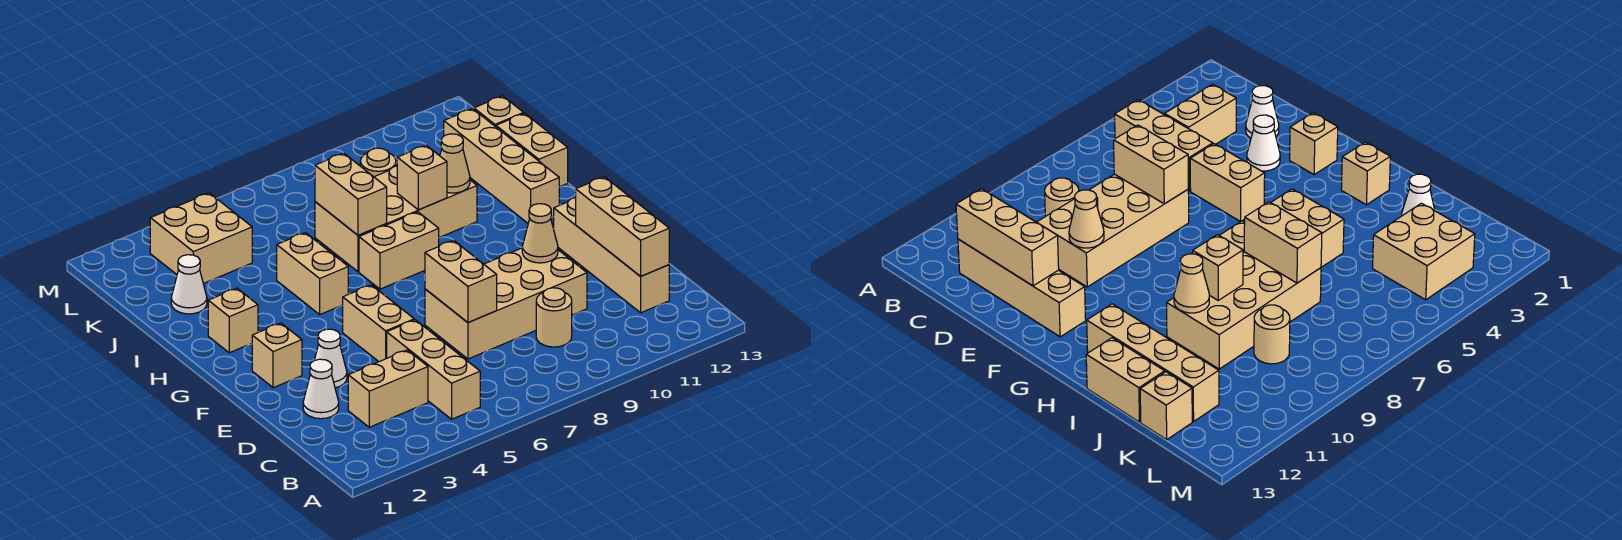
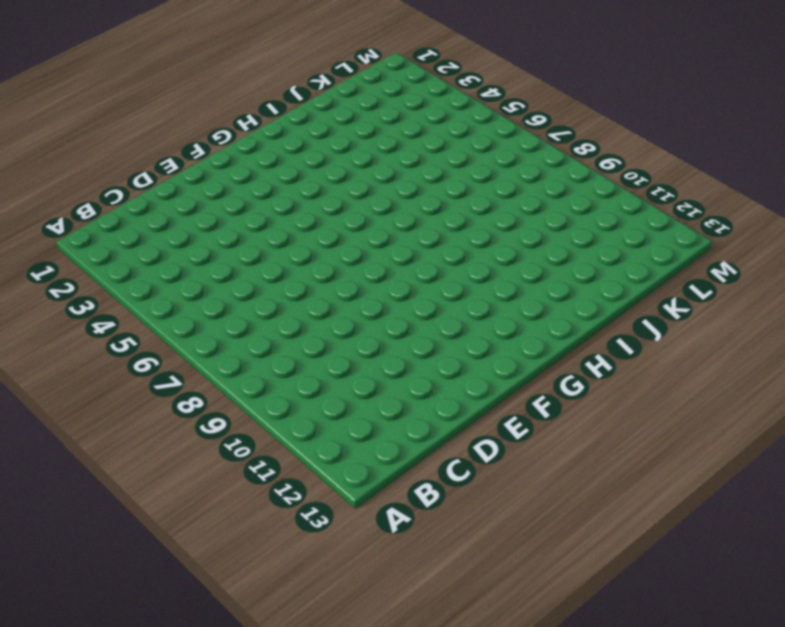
none -> tan brick B5:D5 level 1
none -> tan brick C3:C4 level 1
none -> tan round brick C9 level 1

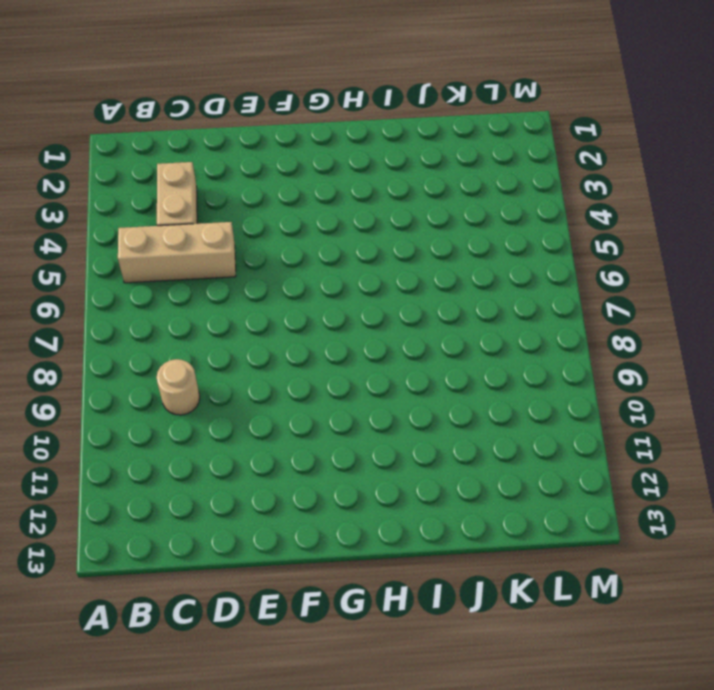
none -> tan brick C12:F12 level 1
none -> white cone D2 level 1
none -> tan brick D7:E10 level 1

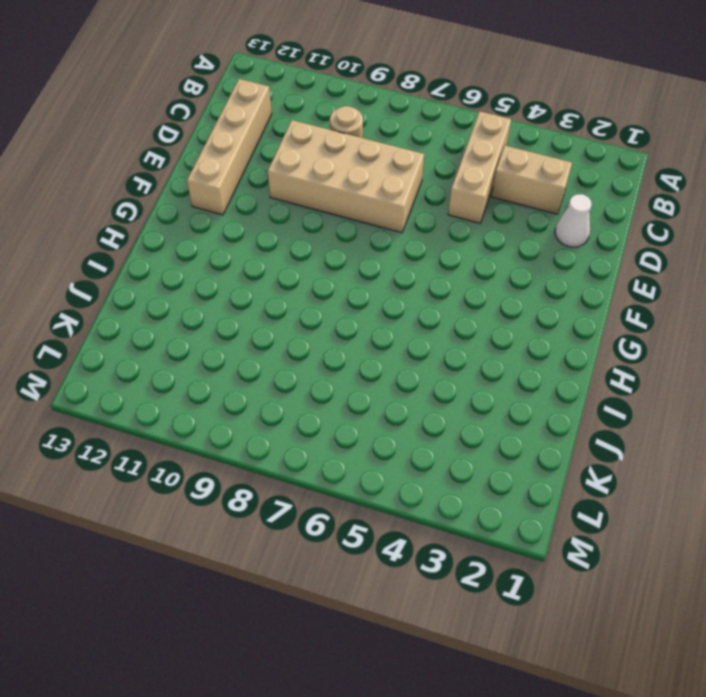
none -> white cone E3 level 1
none -> tan brick E5:F5 level 1
none -> tan brick F2 level 1

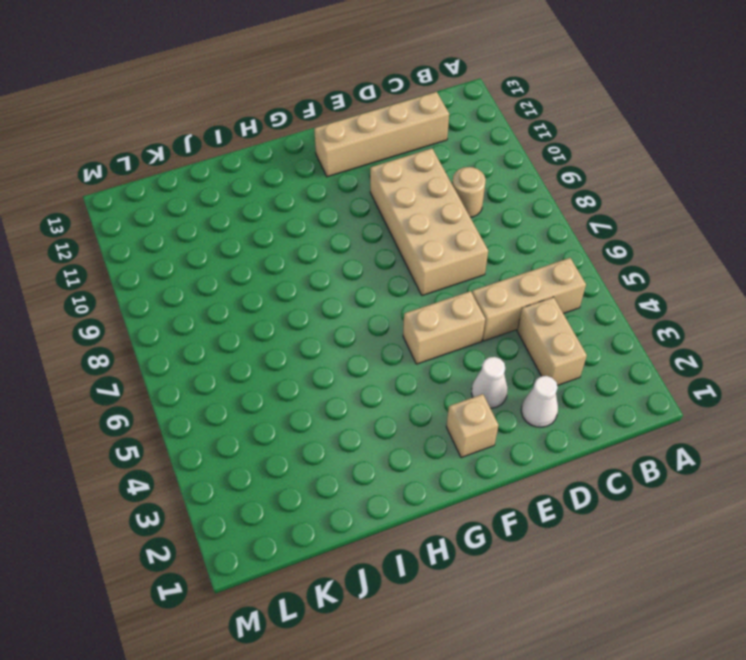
none -> tan brick H2 level 1
none -> tan brick H5:I5 level 1
none -> tan brick H7:H8 level 1

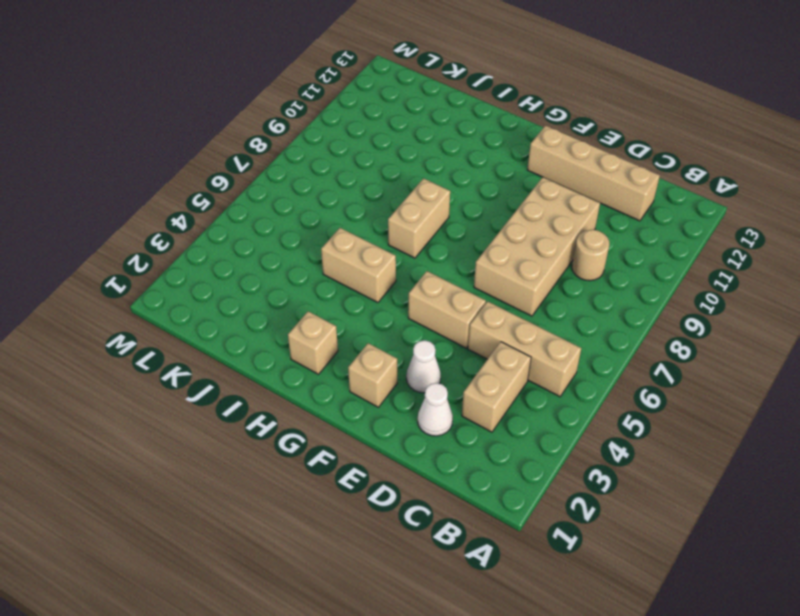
none -> tan brick H12:K12 level 1
none -> tan brick I7:J10 level 1
none -> tan brick I13:J13 level 1

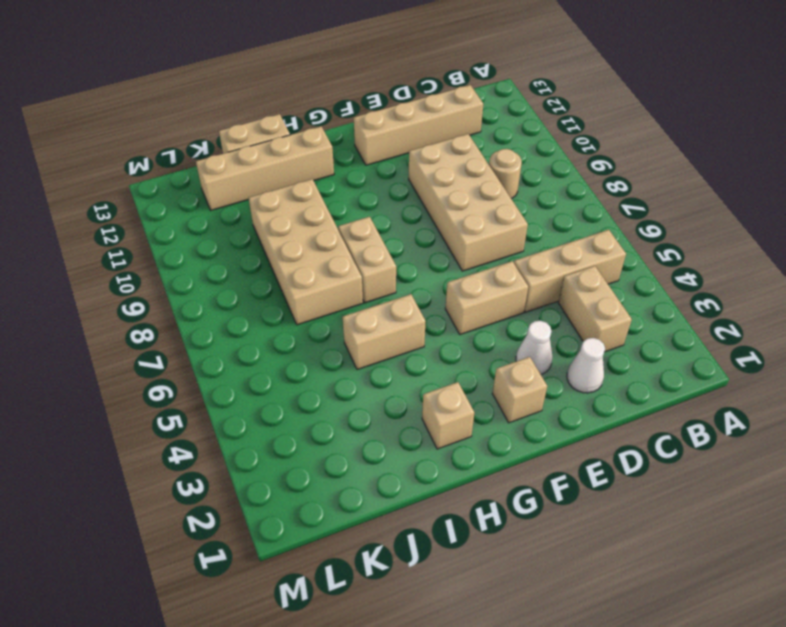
none -> white cone J2 level 1
none -> tan brick K3:L4 level 1
none -> tan round brick K9 level 1

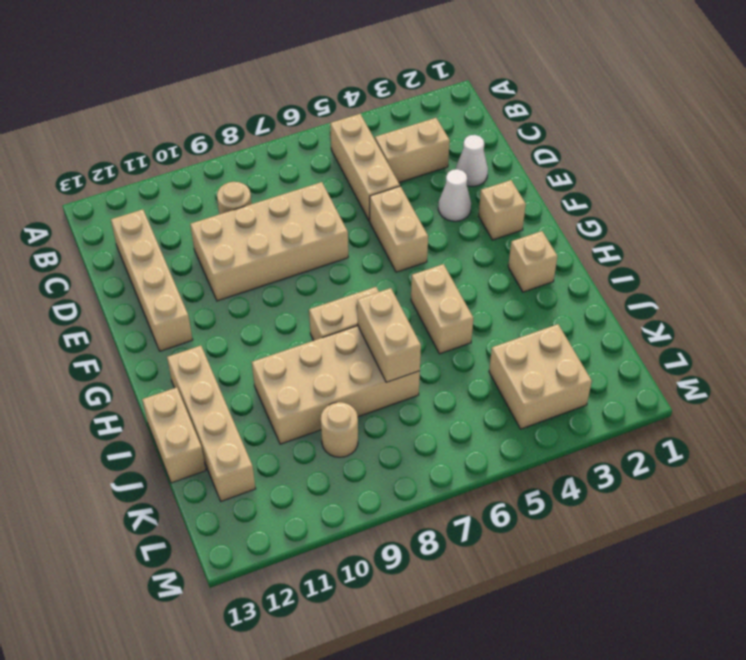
none -> white cone J2 level 1
none -> tan brick K13 level 1
none -> tan brick C12:E12 level 2

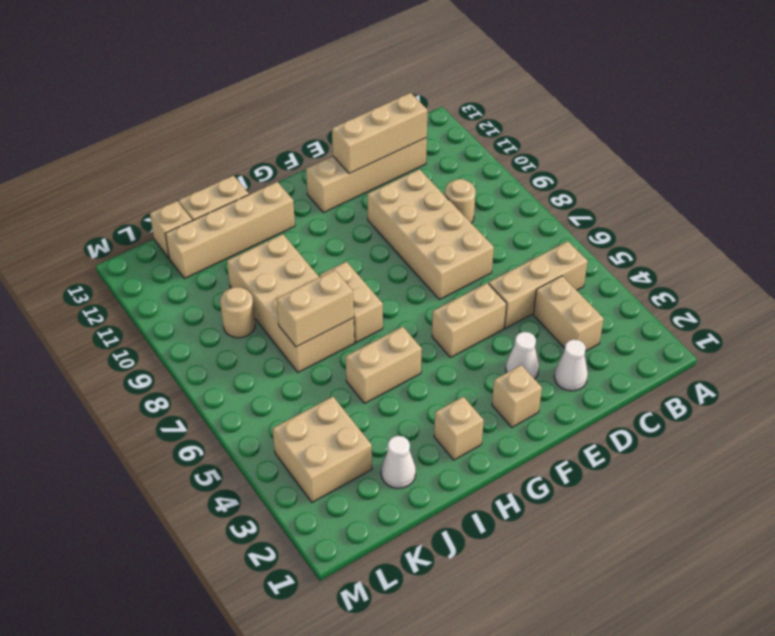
none -> tan brick D7:E7 level 2
none -> tan cone E10 level 2
none -> tan brick I9 level 2

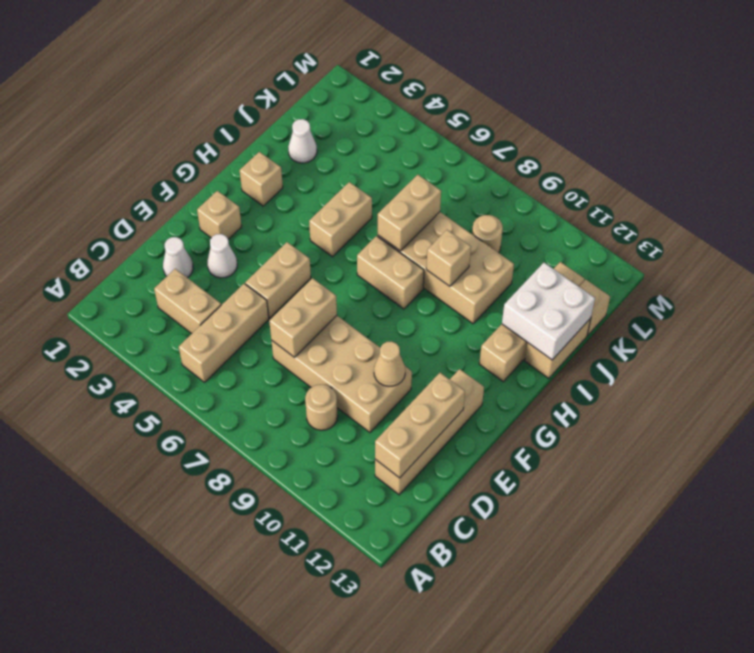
white brick I12:J13 level 2 -> none
none -> tan brick K3:L4 level 1
none -> tan cone I10 level 2

